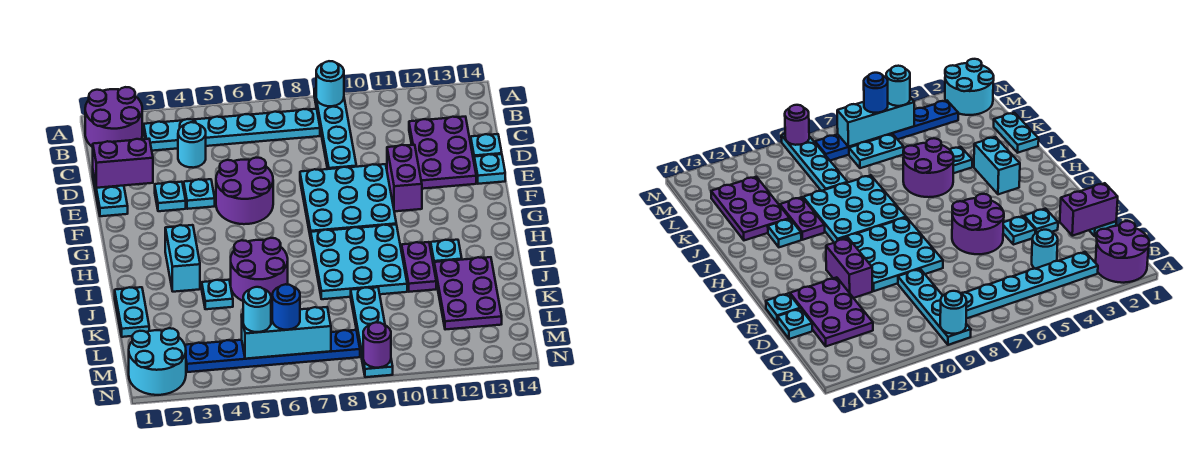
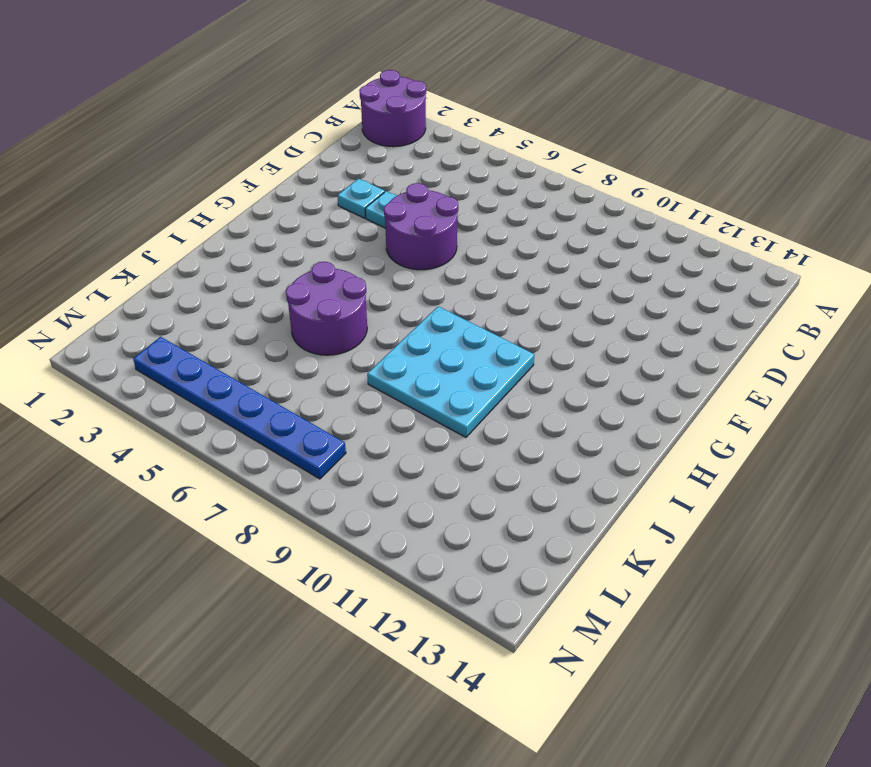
none -> cyan plate A9:D9 level 1
none -> cyan plate B3:B8 level 1
none -> cyan round brick C4 level 1
none -> purple plate C12:E13 level 1

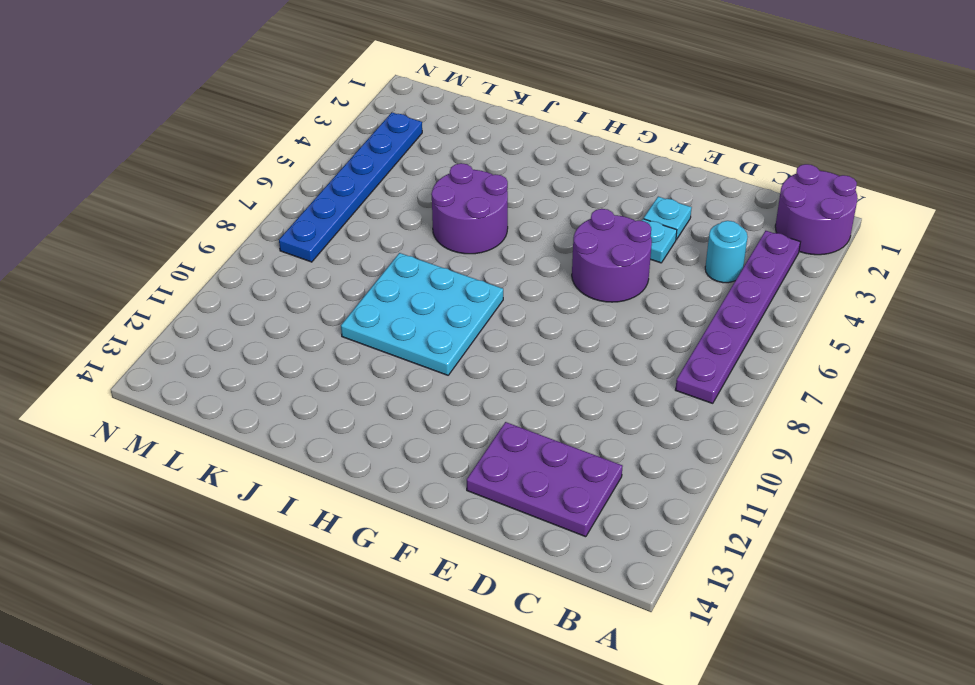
purple plate B3:B8 level 1 -> cyan plate B3:B8 level 1
none -> cyan plate A9:D9 level 1
none -> cyan plate D1:E1 level 1
none -> cyan plate D14 level 1
none -> cyan plate E8:G10 level 1

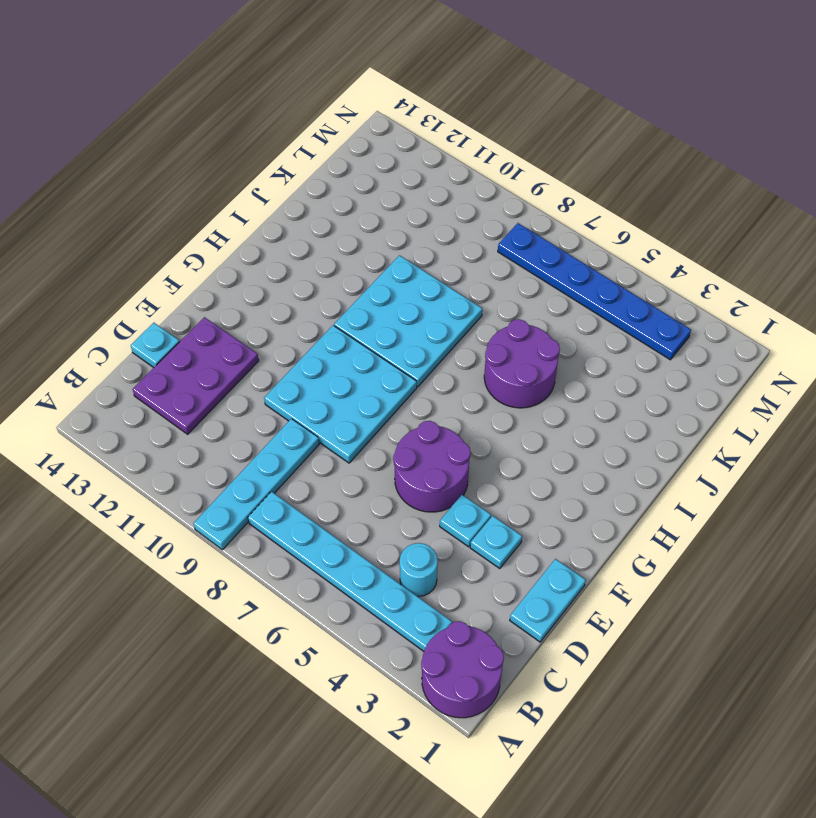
none -> purple brick E11:F11 level 1
none -> cyan plate E14 level 1
none -> cyan brick H3:I3 level 1
none -> purple plate I11:J11 level 1

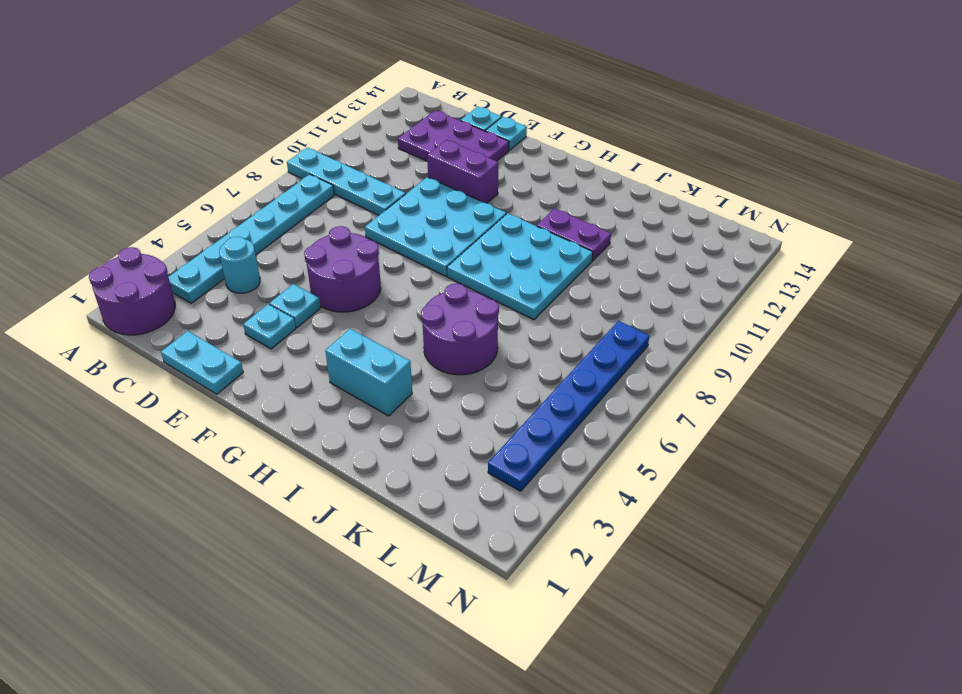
none -> cyan plate I12 level 1
none -> cyan plate J1:K1 level 1
none -> cyan plate J4 level 1
none -> purple plate J12:L13 level 1

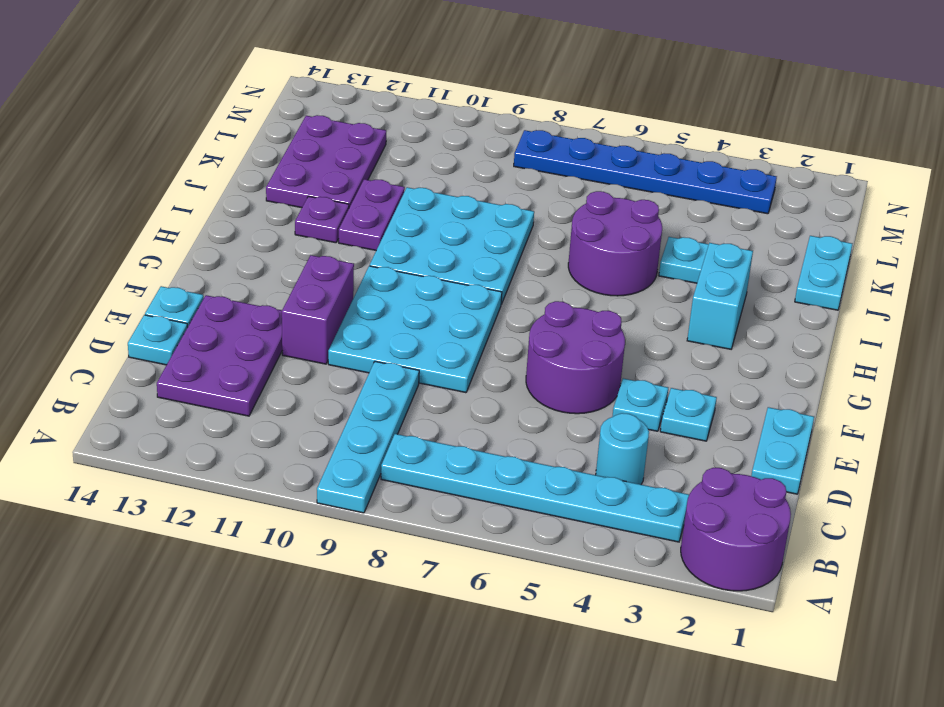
purple plate I12 level 1 -> cyan plate I12 level 1
none -> cyan plate K9:N9 level 1
none -> cyan plate L6:L7 level 1
none -> cyan round brick M1:N2 level 1
none -> cyan round brick A9 level 2

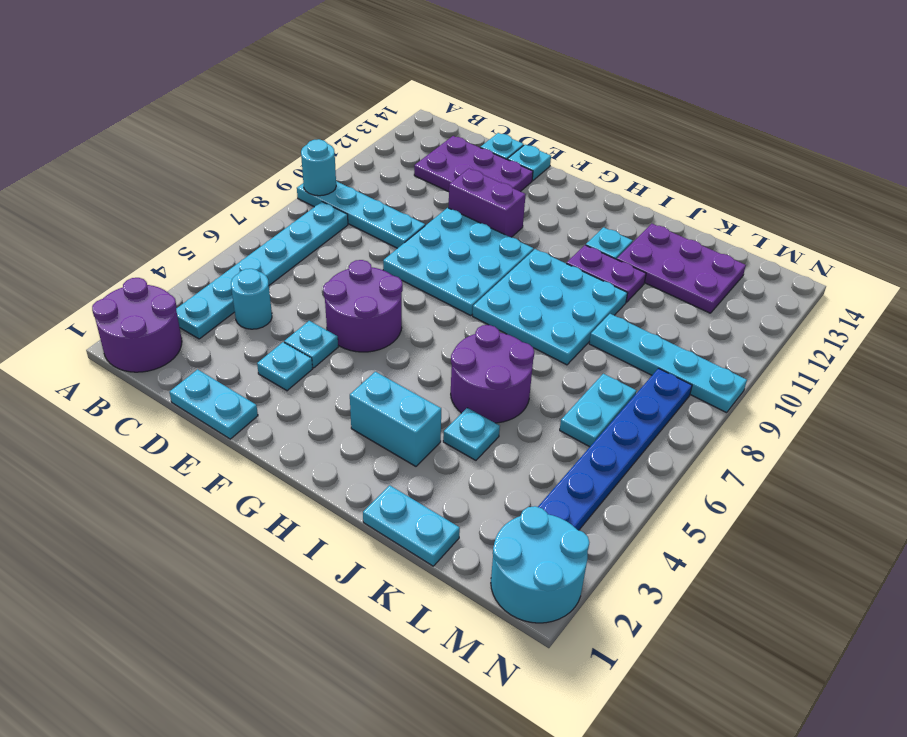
none -> purple brick D1:D2 level 2
none -> cyan brick M5:M7 level 2
none -> purple round brick N9 level 2
none -> cyan round brick M5 level 3

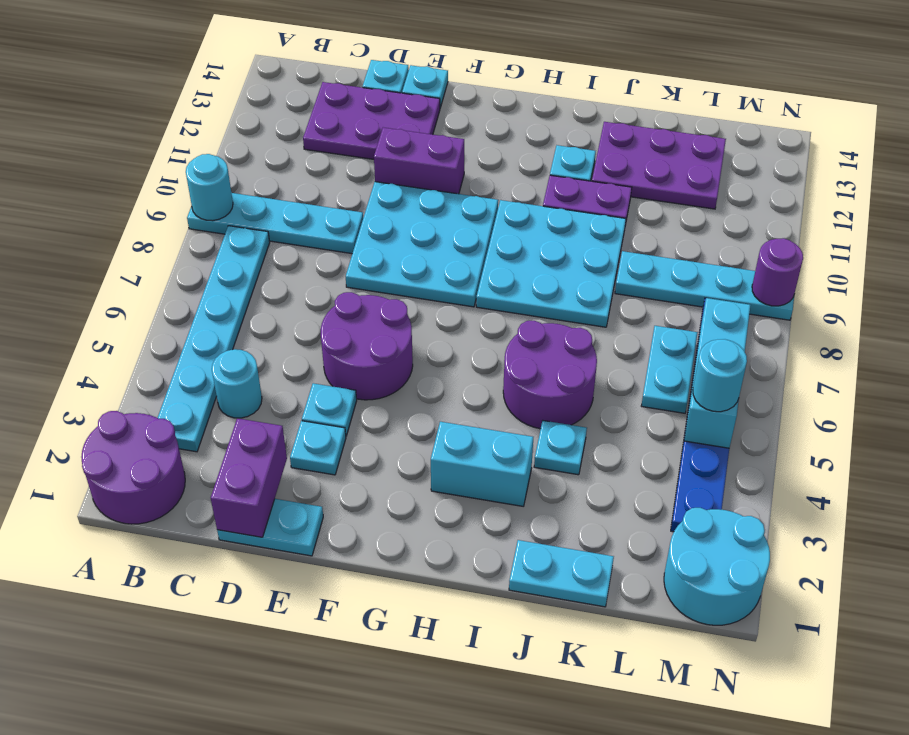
none -> blue round brick M6 level 3

